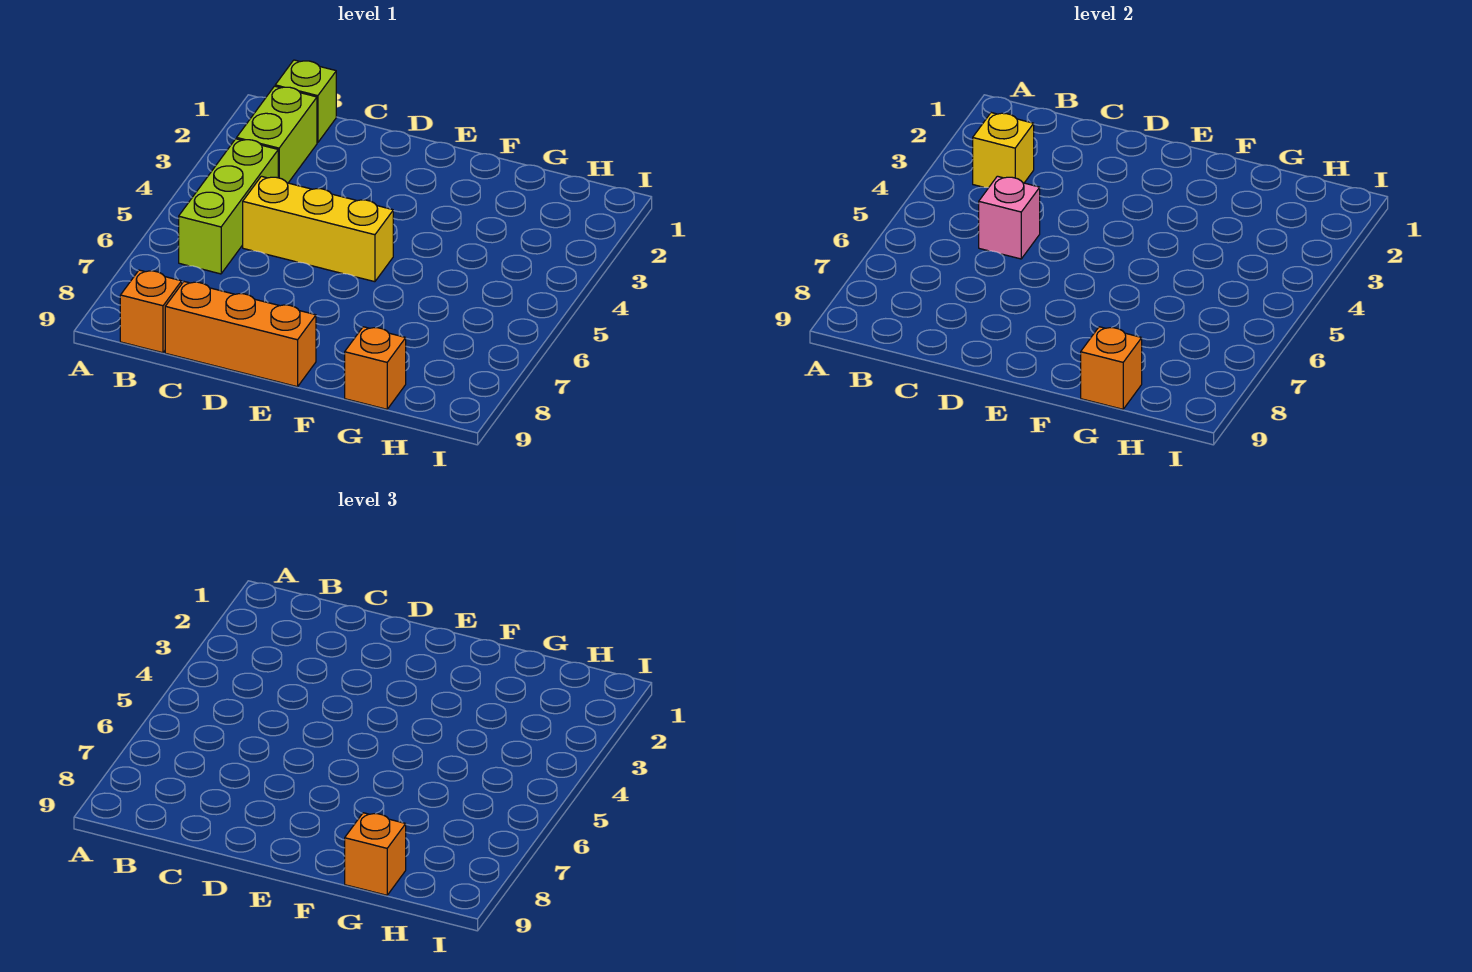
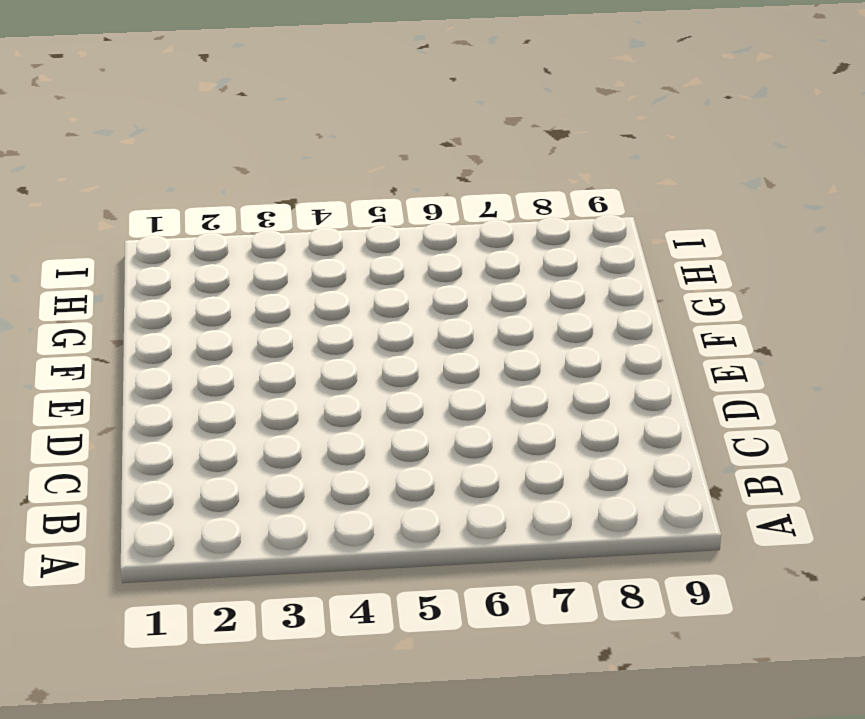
none -> lime brick B1 level 1
none -> lime brick B2:B3 level 1

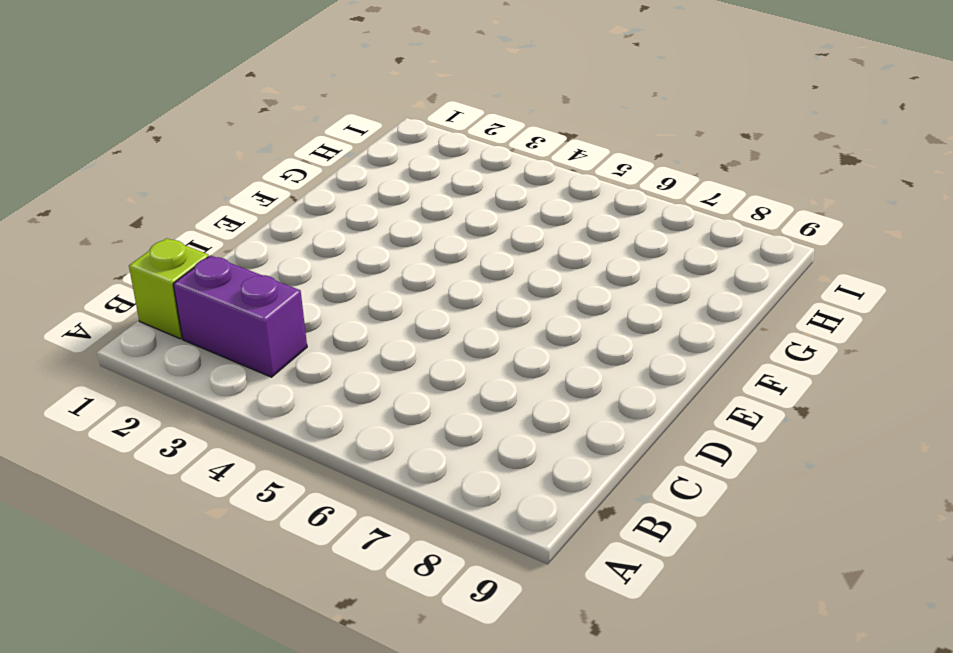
purple brick B2:B3 level 1 -> lime brick B2:B3 level 1
none -> lime brick B4:B6 level 1
none -> orange brick B9 level 1

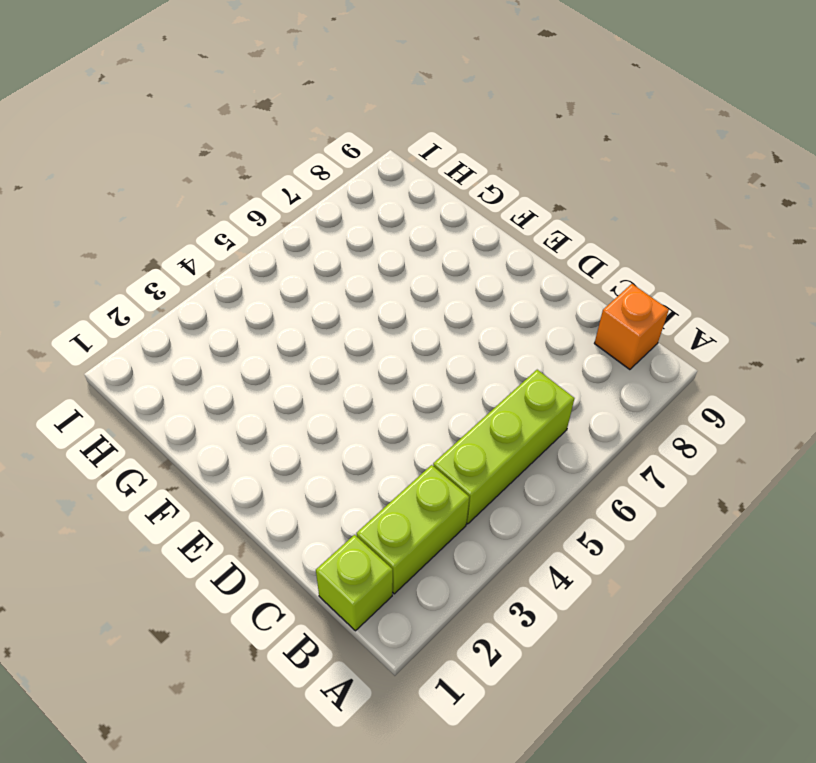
none -> yellow brick C5:E5 level 1
none -> orange brick C9:E9 level 1

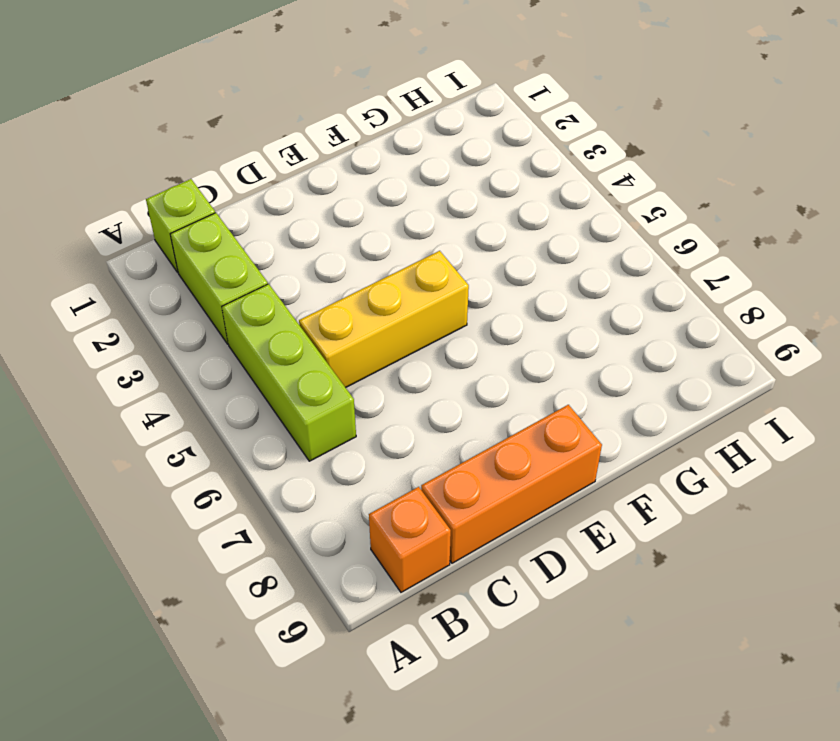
none -> orange brick G9 level 1
none -> yellow brick B3 level 2

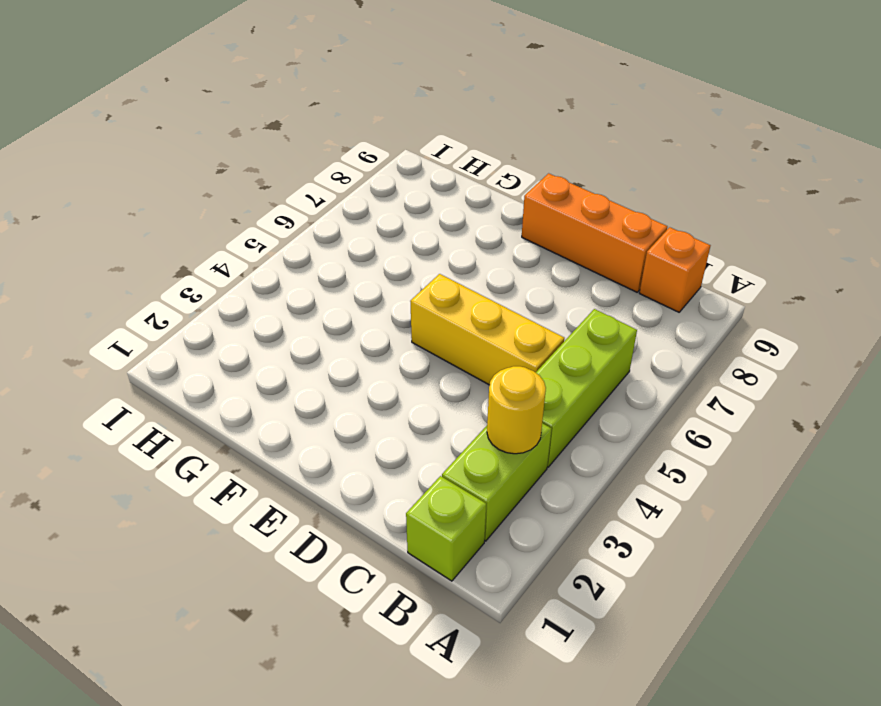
yellow round brick B3 level 2 -> yellow brick B3 level 2
none -> orange brick G9 level 1
none -> pink brick C5 level 2

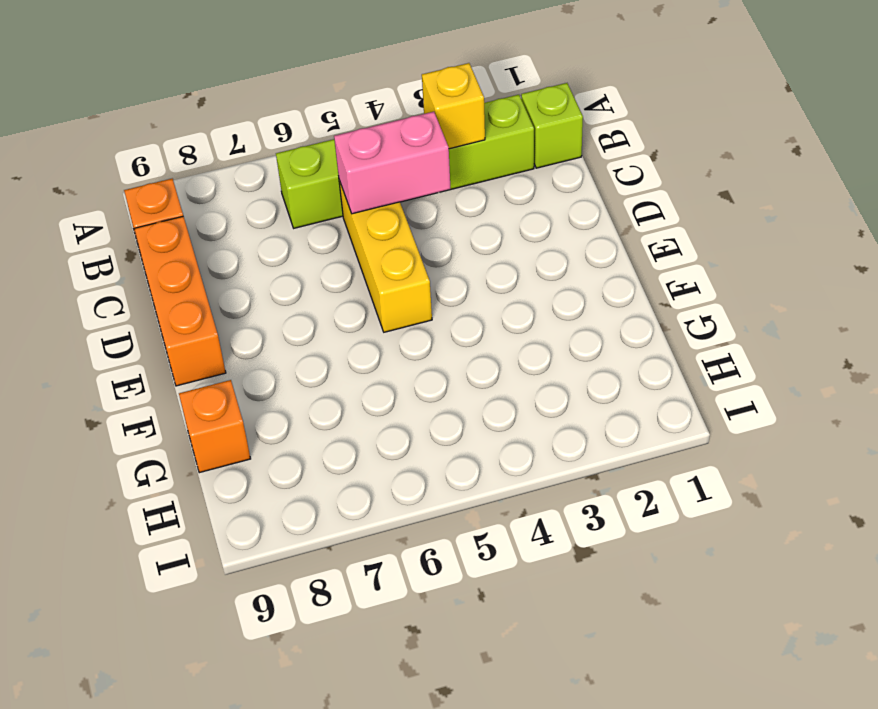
pink brick C4:C5 level 2 -> pink brick C5 level 2
none -> orange brick G9 level 2
none -> orange brick G9 level 3

